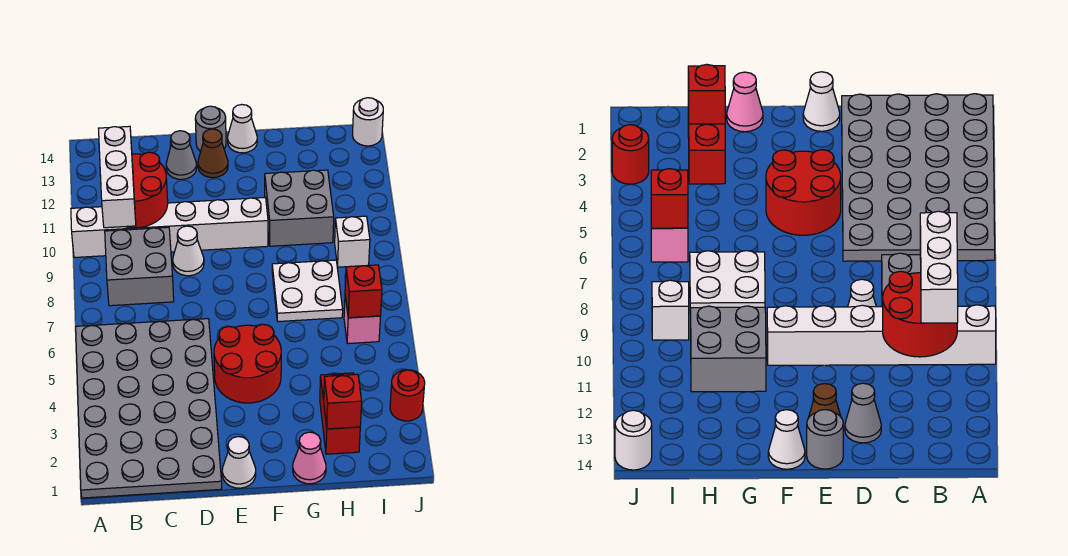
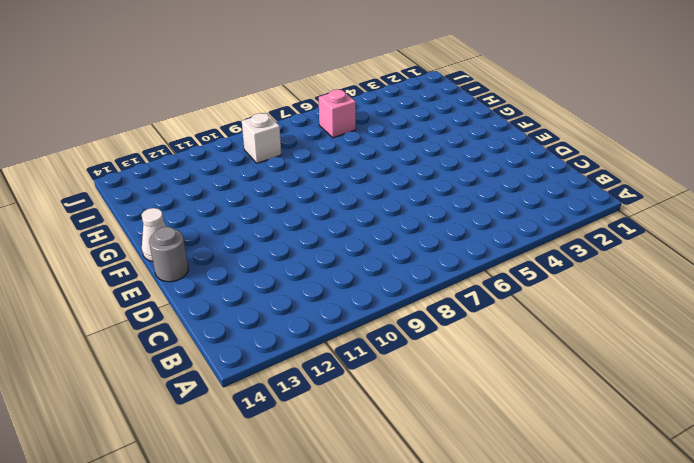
none -> grey plate A1:D6 level 1
none -> white brick A10:F10 level 1
none -> grey brick B8:C9 level 1

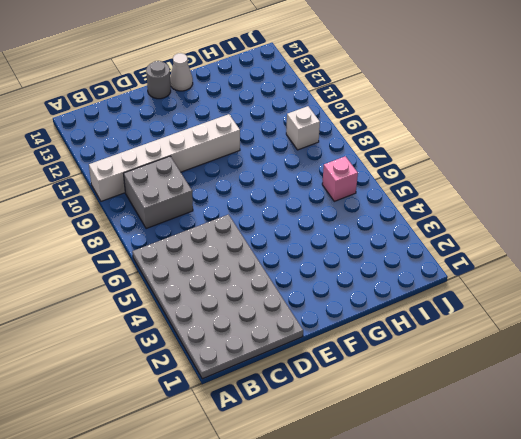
none -> white cone D9 level 1
none -> grey cone D13 level 1
none -> white cone E1 level 1

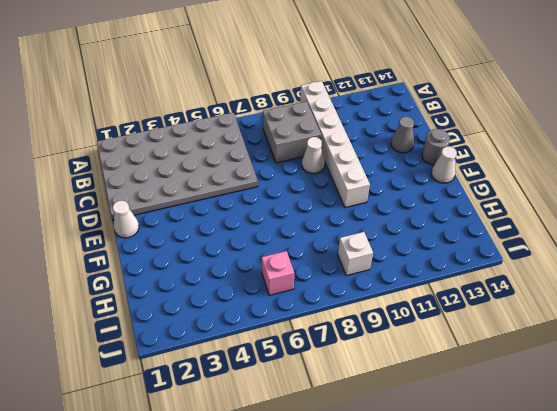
none -> red round brick E4:F5 level 1
none -> brown cone E13 level 1
none -> pink cone G1 level 1

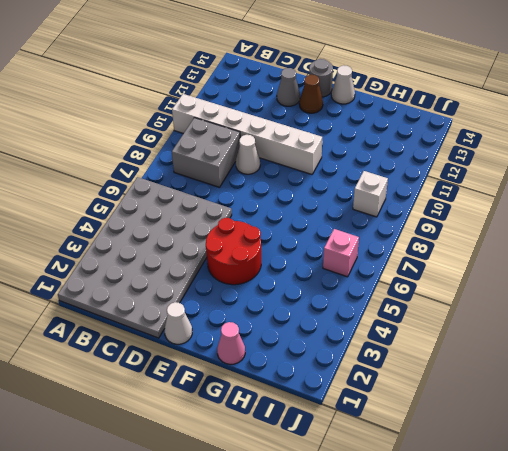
none -> white plate G7:H8 level 1
none -> grey brick G10:H11 level 1
none -> red brick H2:H3 level 1

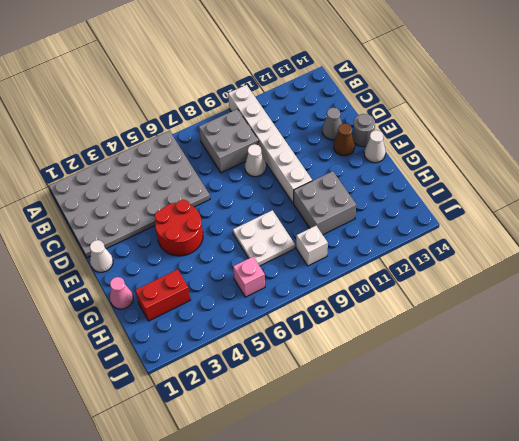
none -> red round brick J3 level 1
none -> white round brick J14 level 1
none -> red round brick B10:C11 level 2

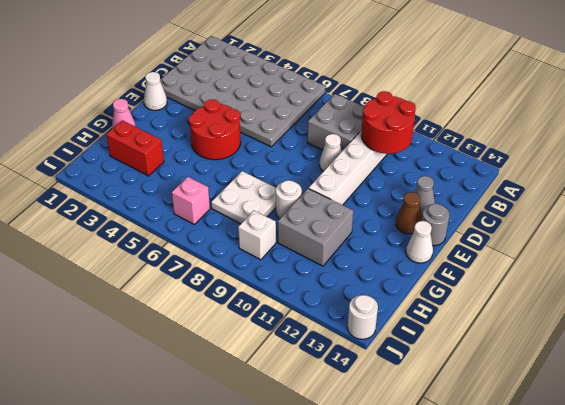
white round brick G9 level 1 -> none
none -> red round brick J3 level 1
none -> red brick H2 level 2
none -> red brick I6 level 2

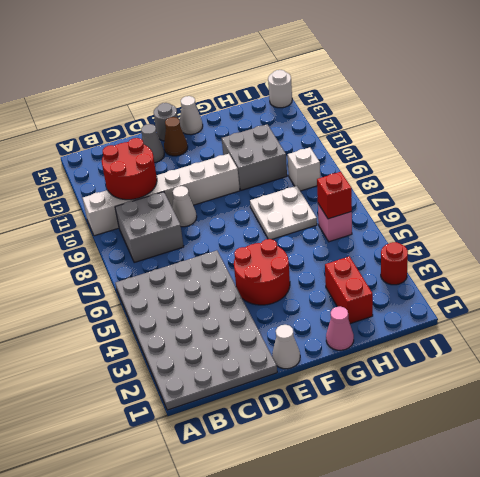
none -> red brick H2 level 2
none -> white brick B9:B11 level 3

